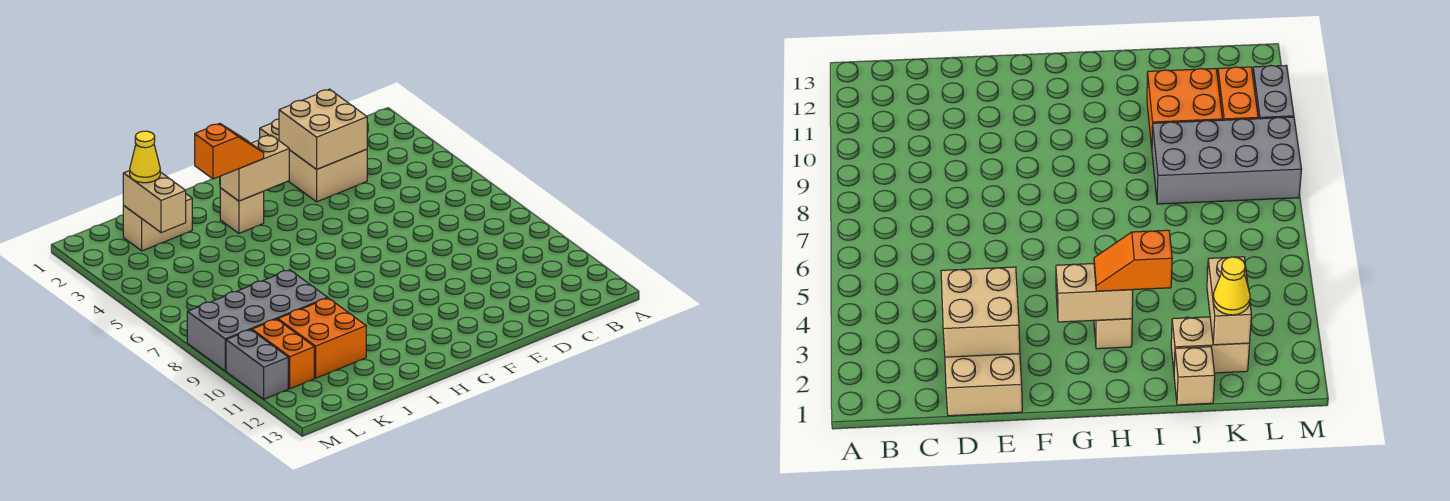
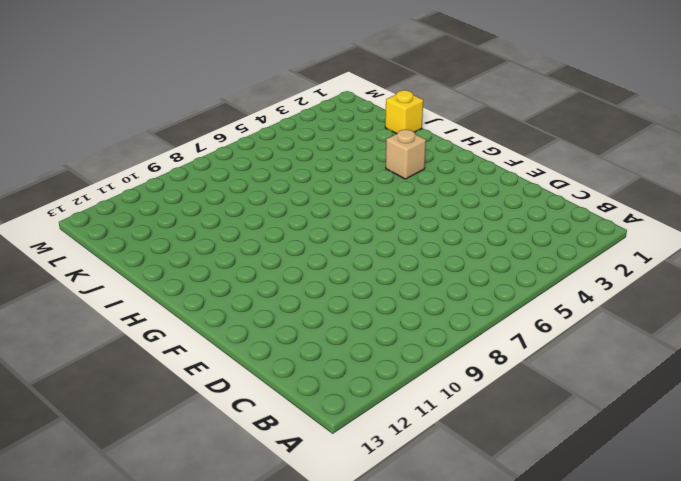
yellow brick J1 level 1 -> tan brick J1 level 1
none -> tan brick D1:E3 level 1
none -> tan brick J2:K2 level 1
none -> grey brick J8:M9 level 1

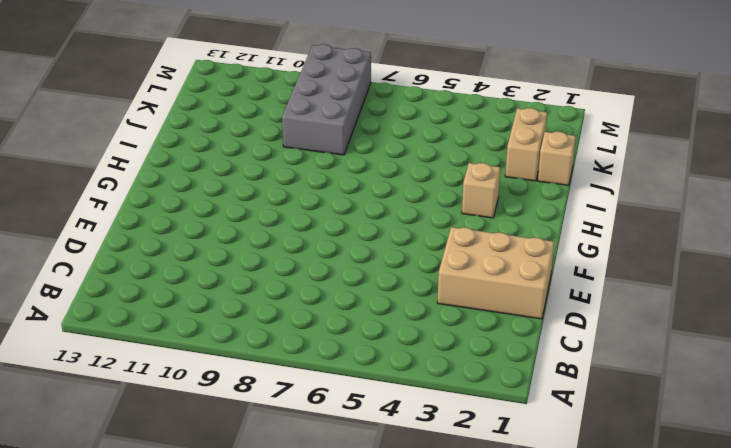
none -> orange brick J10:K11 level 1
none -> orange brick L10:L11 level 1
none -> grey brick M10:M11 level 1

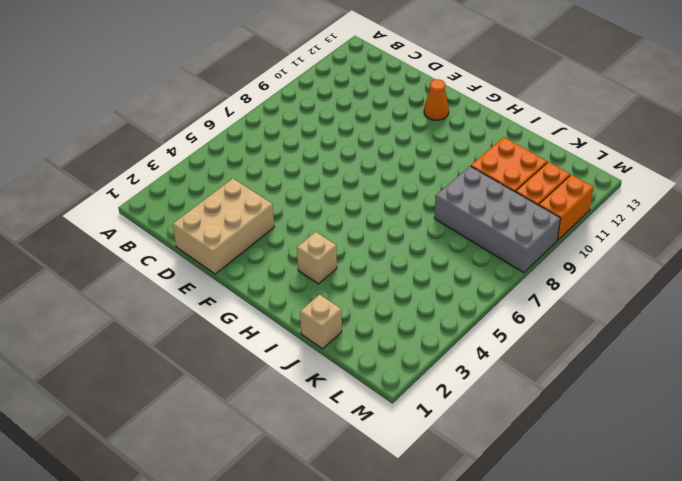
orange cone F12 level 1 -> none
orange brick M10:M11 level 1 -> grey brick M10:M11 level 1
none -> tan brick J2:K2 level 1
none -> tan brick D2:E3 level 2
none -> tan brick G3:H3 level 2

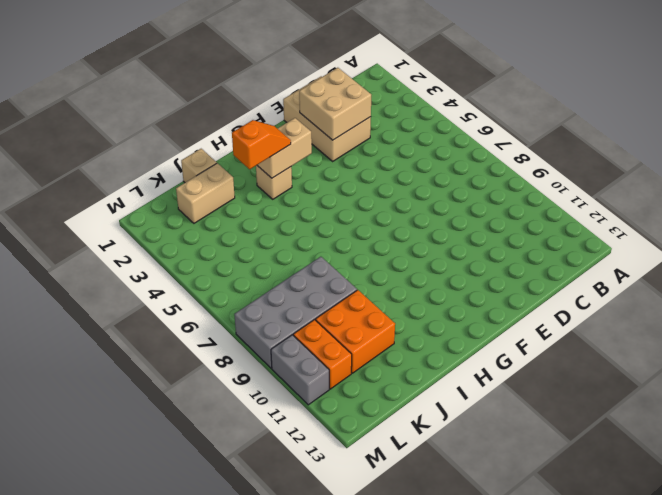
none -> tan brick K2:K3 level 2
none -> yellow cone K2 level 3

